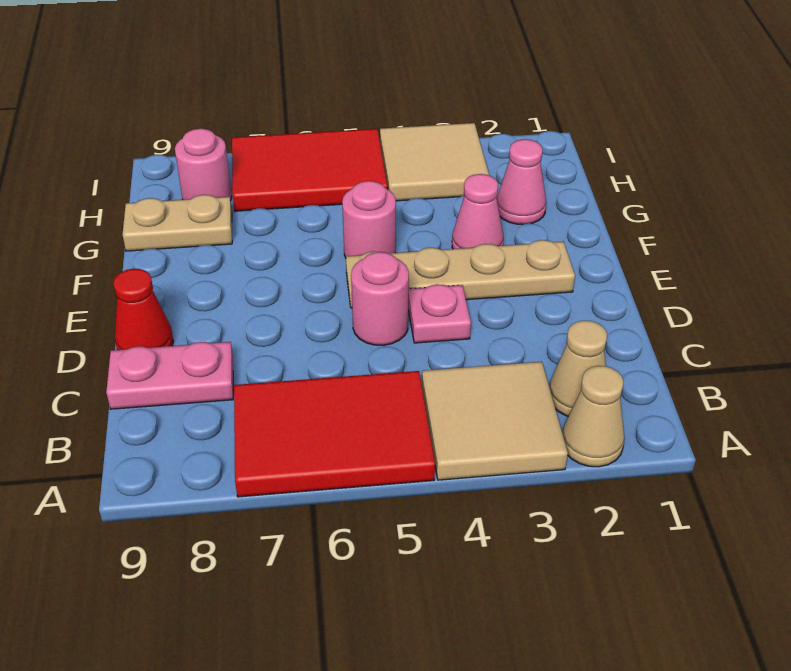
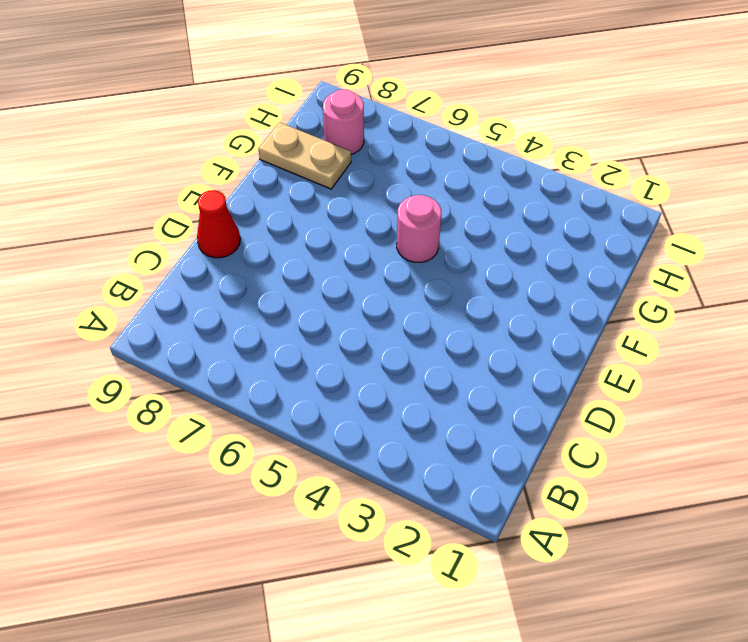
none -> tan cone A2 level 1
none -> tan tile A3:B4 level 1
none -> red tile A5:B7 level 1

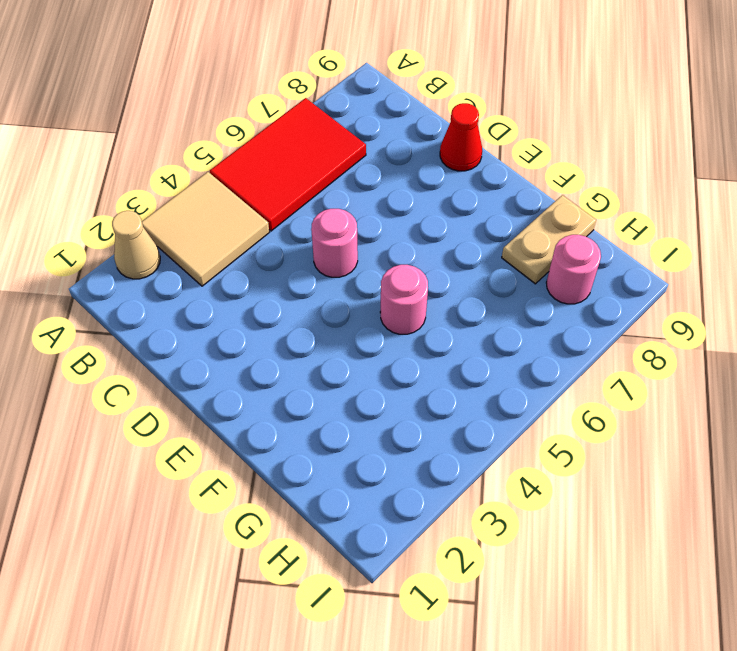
none -> tan cone B2 level 1
none -> pink plate C8:C9 level 1
none -> pink plate D4 level 1

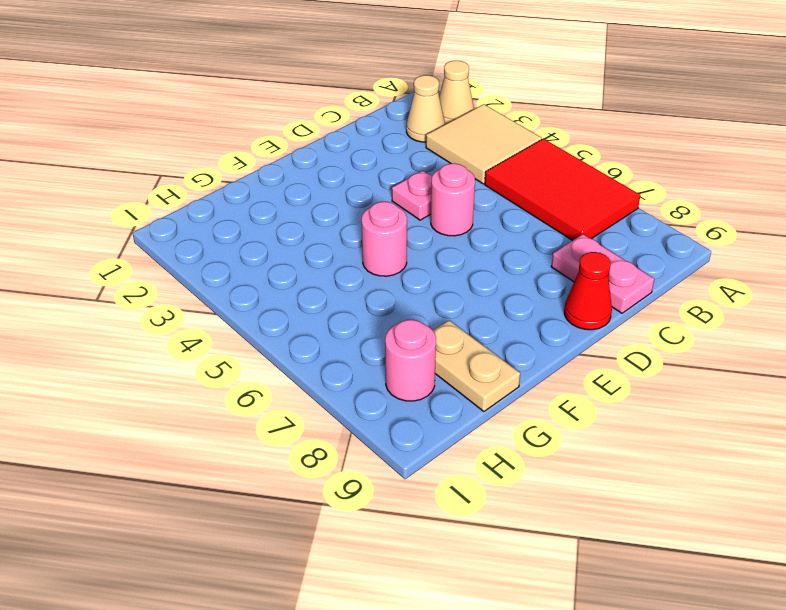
none -> tan plate E2:E5 level 1
none -> pink cone F3 level 1
none -> pink cone G2 level 1

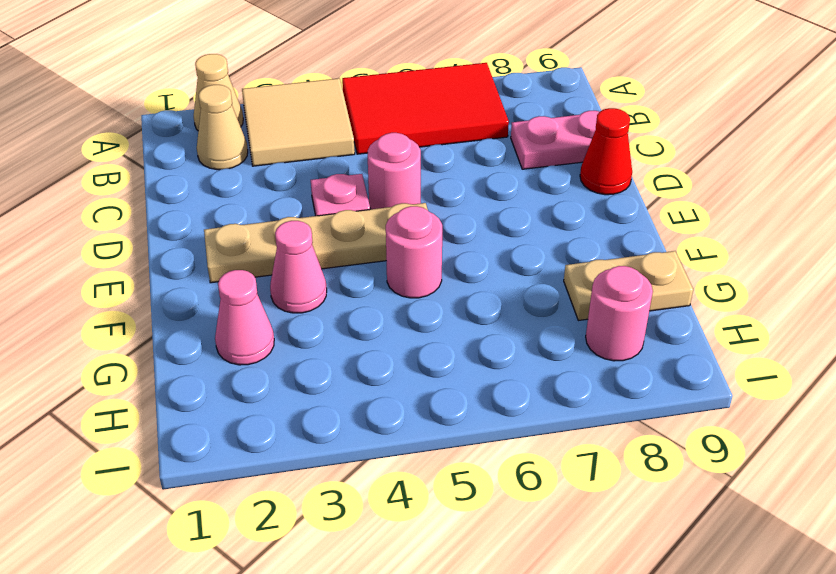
none -> tan tile H3:I4 level 1
none -> red tile H5:I7 level 1

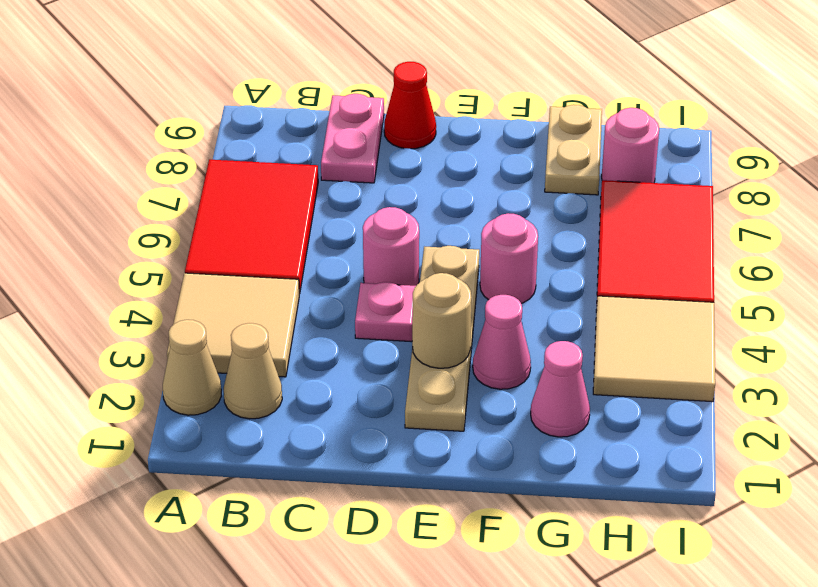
tan round brick E3 level 2 -> none

